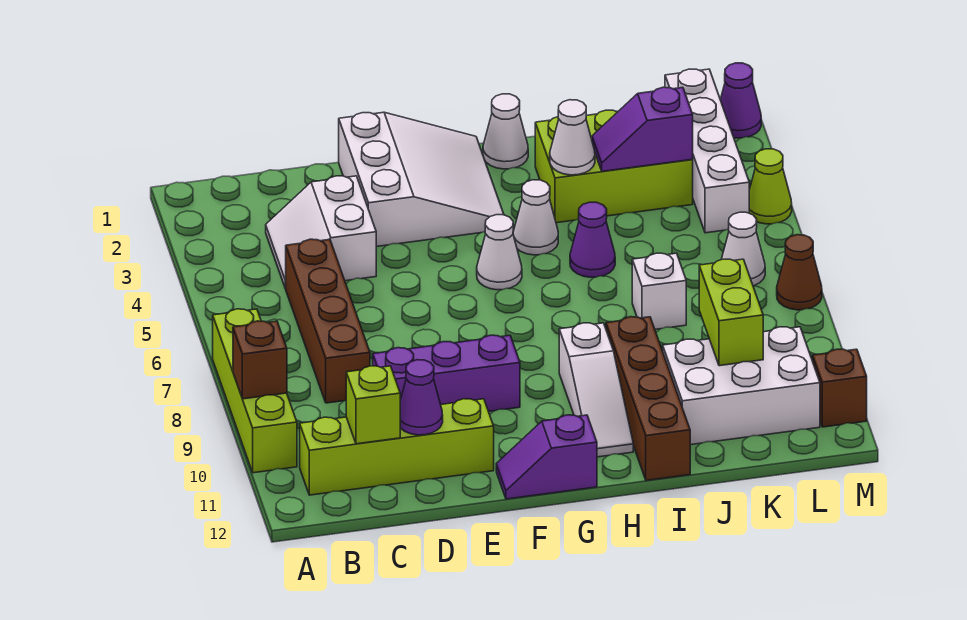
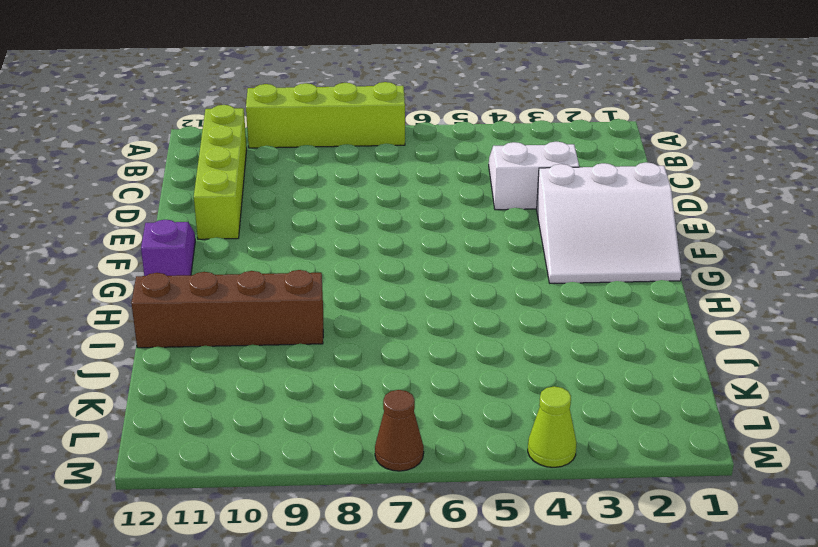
none -> brown brick C5:C8 level 1
none -> purple brick D9:F9 level 1
none -> white cone G5 level 1

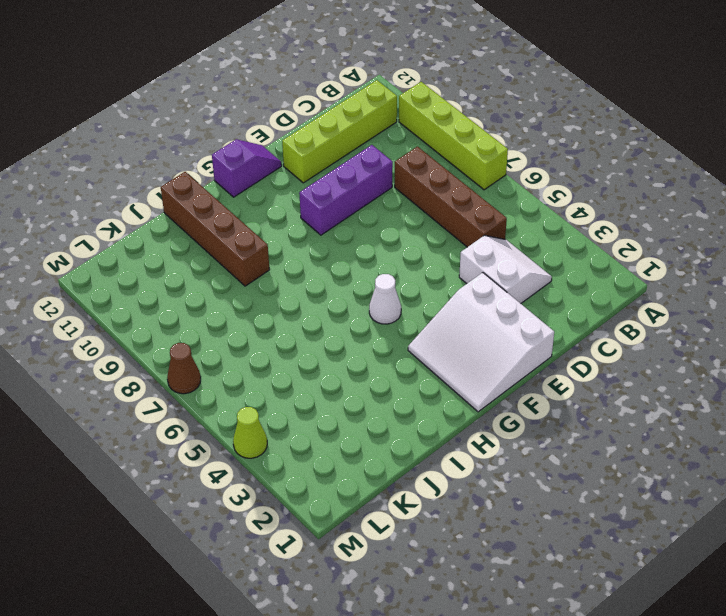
none -> white cone H1 level 1
none -> white cone H4 level 1
none -> white slope H9:H11 level 1 top 9

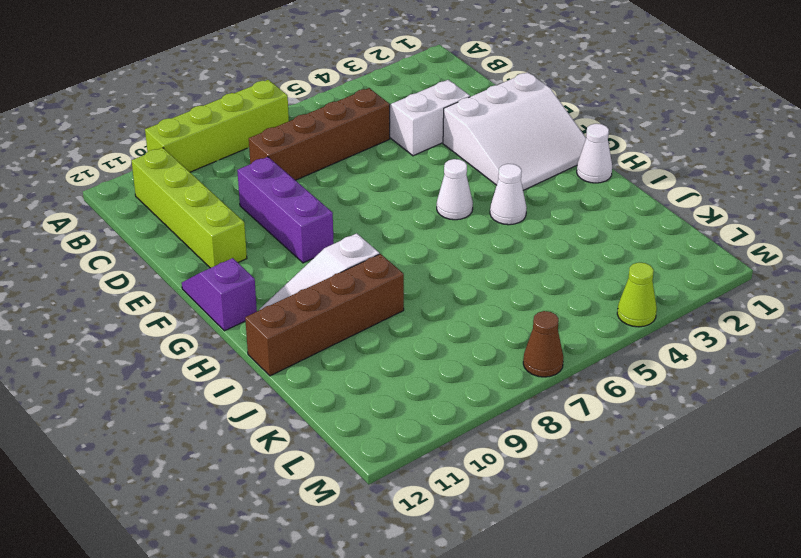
none -> lime brick I2:K3 level 1
none -> purple cone I5 level 1
none -> white brick J7 level 1

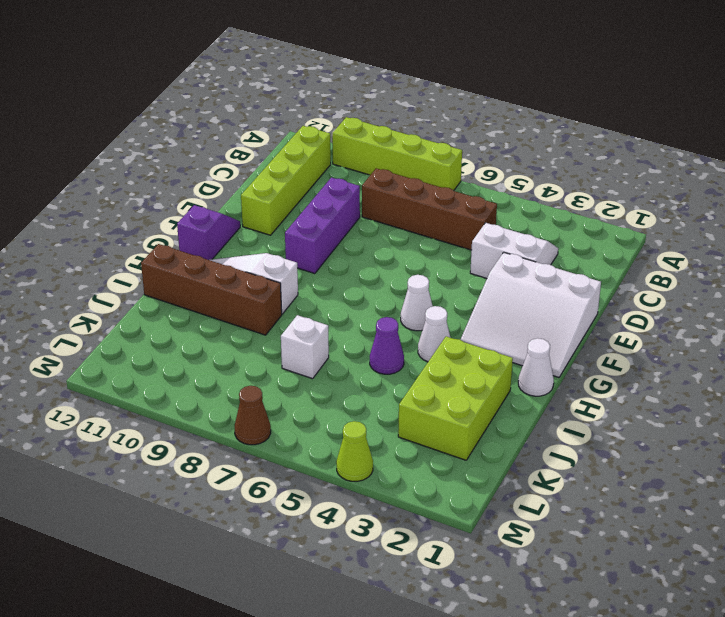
none -> white brick J10:L11 level 1
none -> white brick L1:L4 level 1
none -> white cone L6 level 1

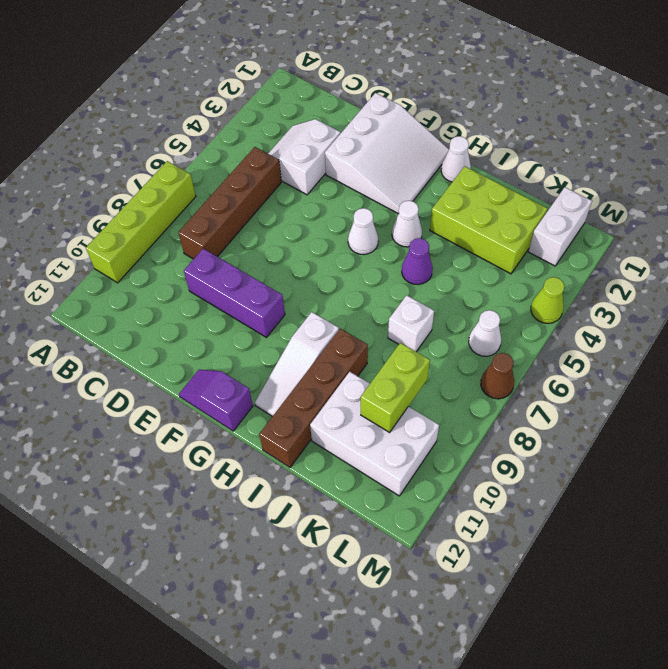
white brick L1:L2 level 1 -> white brick L1:L4 level 1
none -> lime brick B11:E11 level 1
none -> purple cone M1 level 1
none -> brown brick M11 level 1

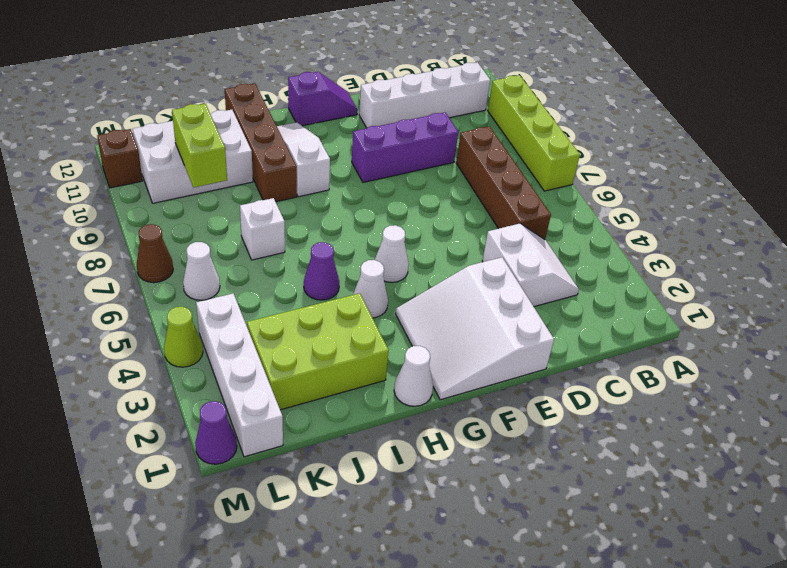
white brick B11:E11 level 1 -> lime brick B11:E11 level 1
none -> brown brick A9 level 2
none -> lime brick C11 level 2
none -> purple cone D11 level 2

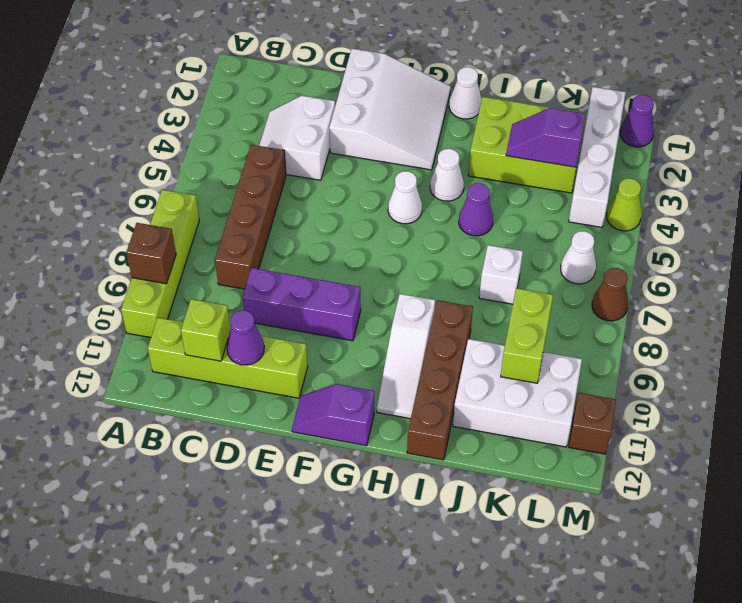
none -> white cone I3 level 2

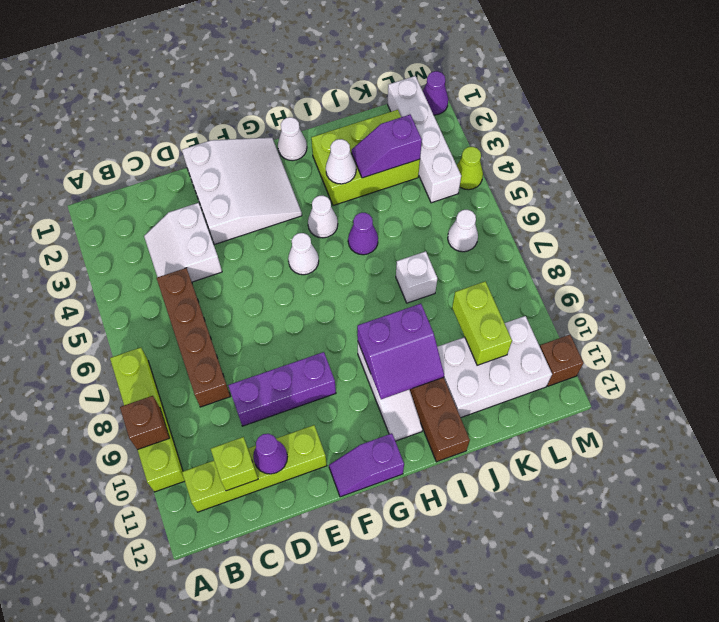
purple slope H9:I10 level 2 top 9 -> none
none -> brown cone M7 level 1

